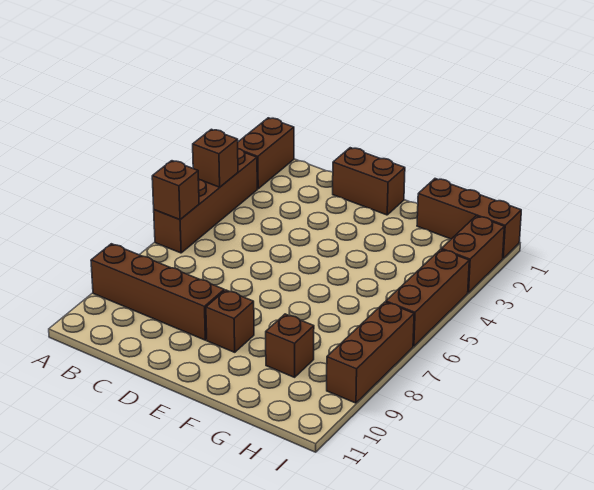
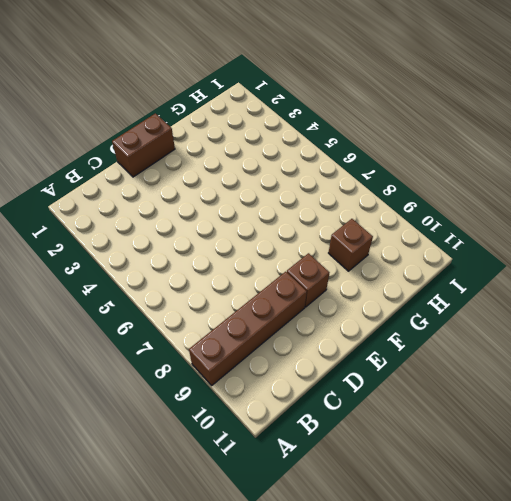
none -> brown brick A1:A2 level 1
none -> brown brick A3:A6 level 1
none -> brown brick G1:I1 level 1

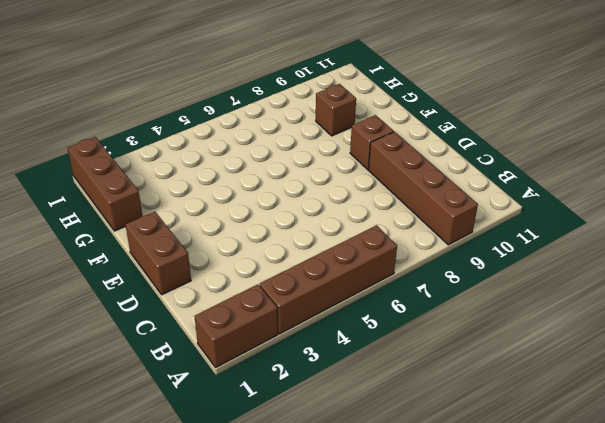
none -> brown brick I2:I3 level 1
none -> brown brick I4:I6 level 1
none -> brown brick I7:I9 level 1

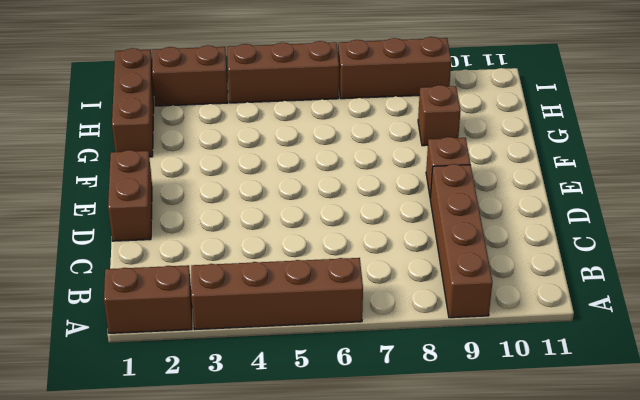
none -> brown brick A4 level 2
none -> brown brick A6 level 2

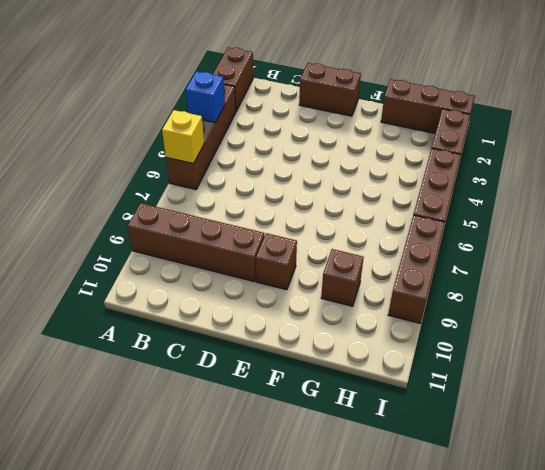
blue brick A4 level 2 -> brown brick A4 level 2
yellow brick A6 level 2 -> brown brick A6 level 2

